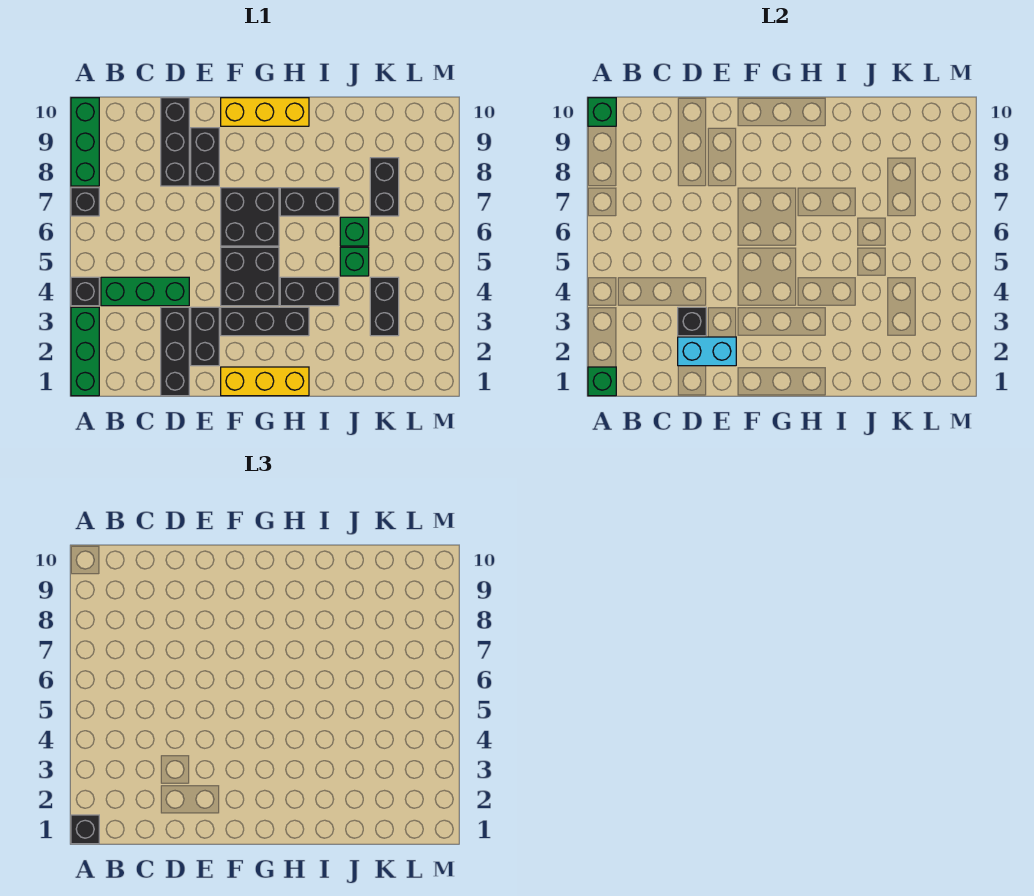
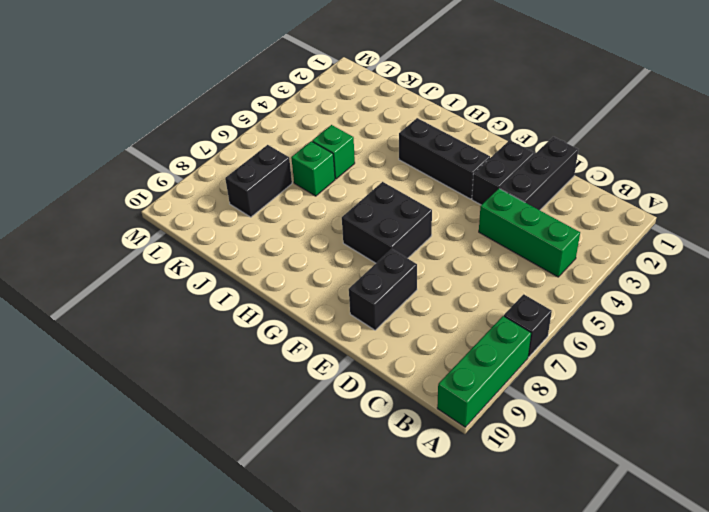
none -> green brick A1:A3 level 1
none -> black brick A4 level 1
none -> black brick D8:D10 level 1

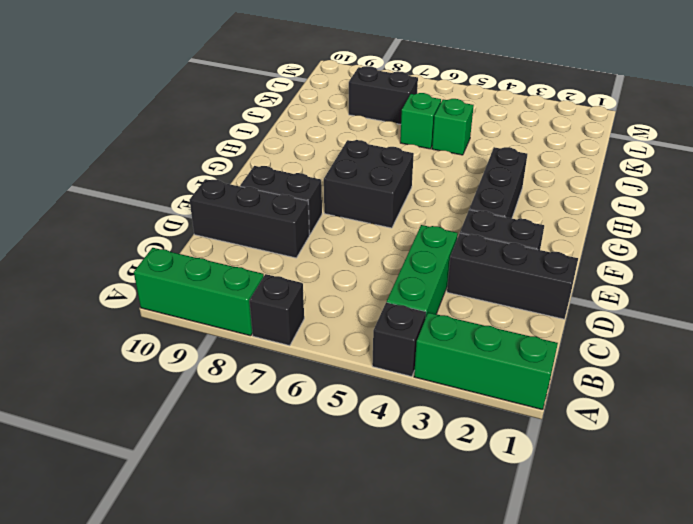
none -> yellow brick F1:H1 level 1
none -> black brick F4:G5 level 1
none -> yellow brick F10:H10 level 1

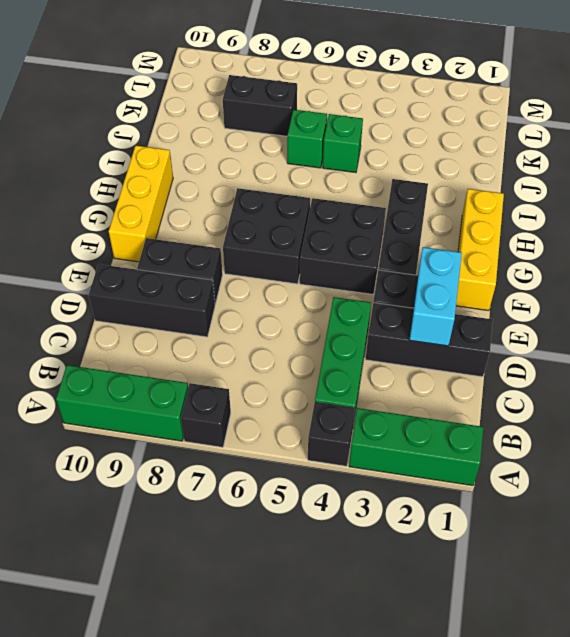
none -> black brick H4:I4 level 1
none -> black brick H7:I7 level 1
none -> black brick K3:K4 level 1

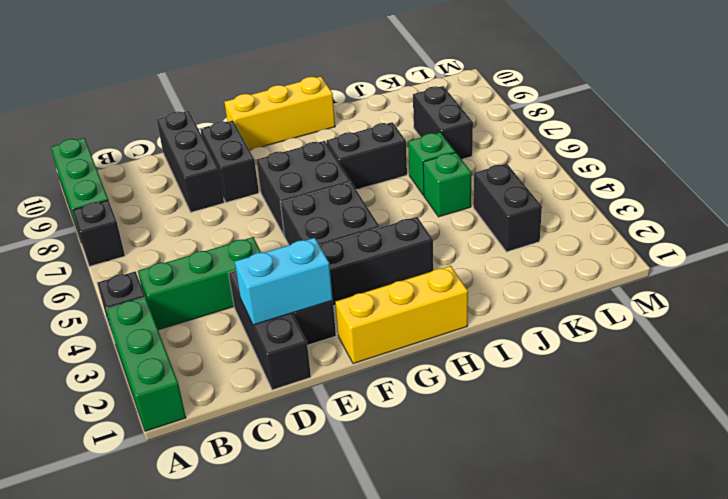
none -> black brick H4:I4 level 1
none -> green brick A1 level 2
none -> green brick A10 level 2

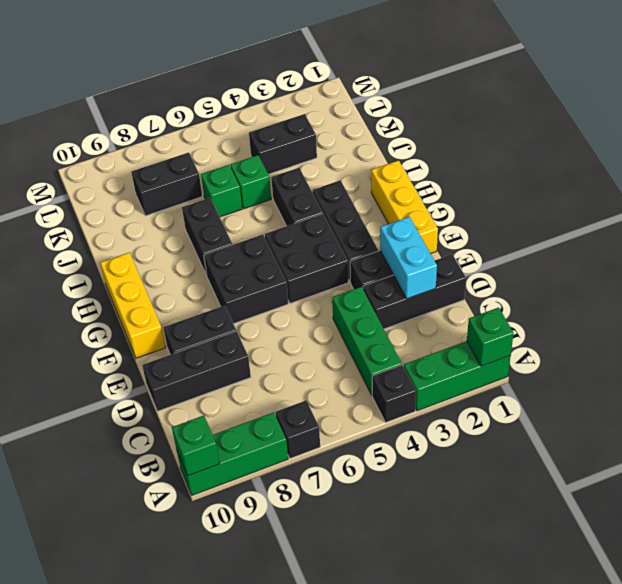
none -> black brick D3 level 2
none -> black brick A1 level 3

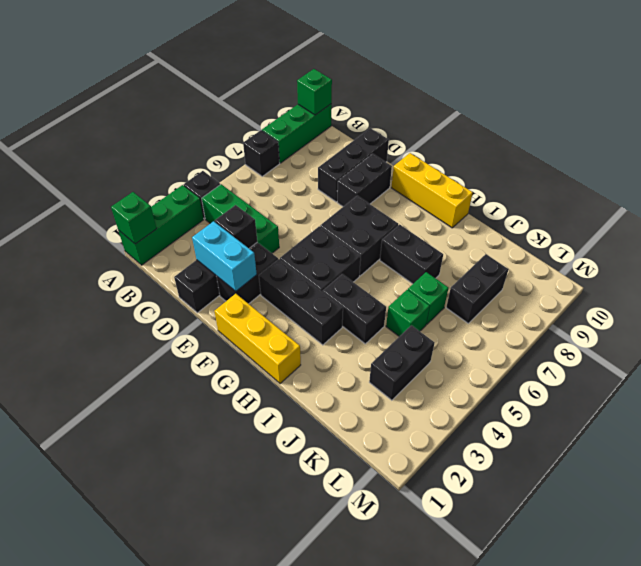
none -> black brick A1 level 3

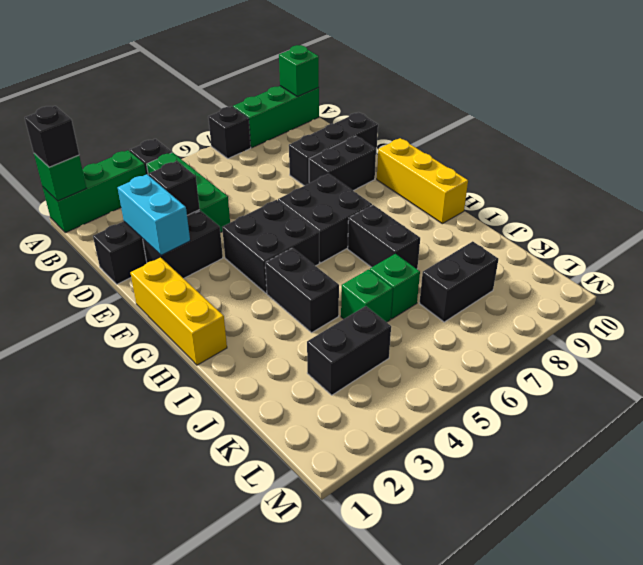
none -> black brick F3:H3 level 1

